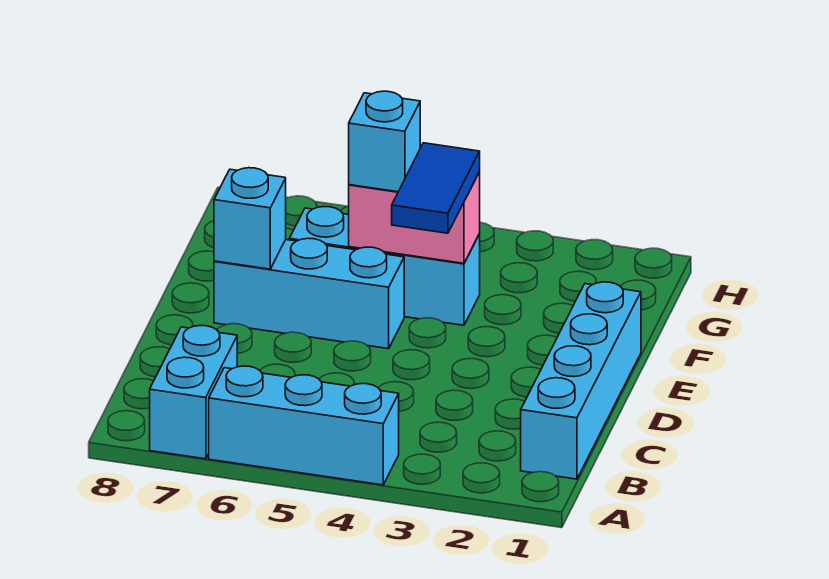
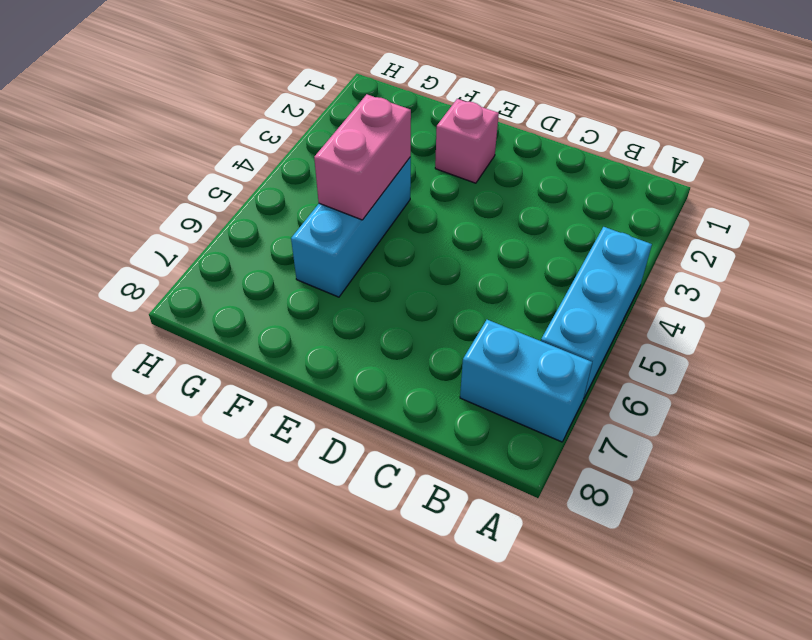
pink brick E2 level 1 -> none
none -> cyan brick B1:E1 level 1
none -> cyan brick E5:E7 level 1

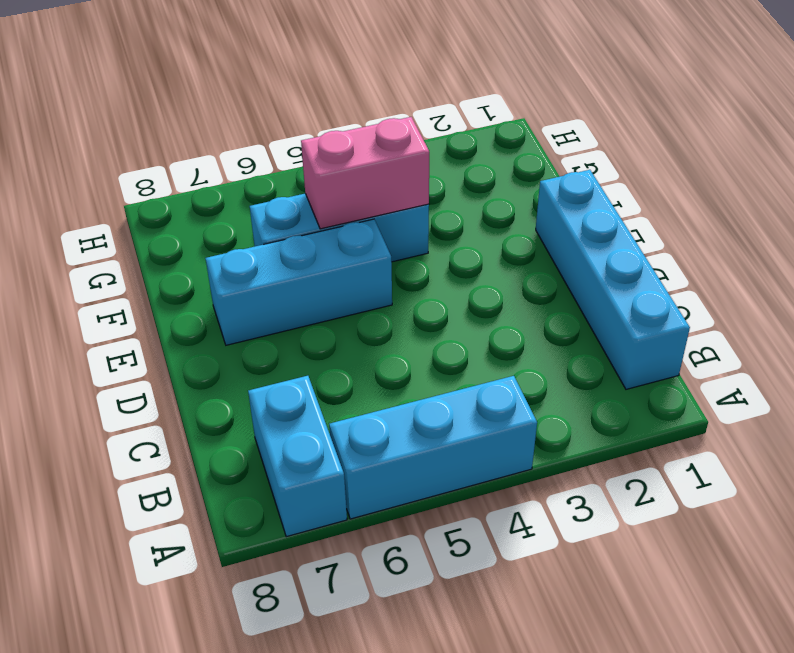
none -> cyan brick E7 level 2
none -> blue tile E4:F4 level 3

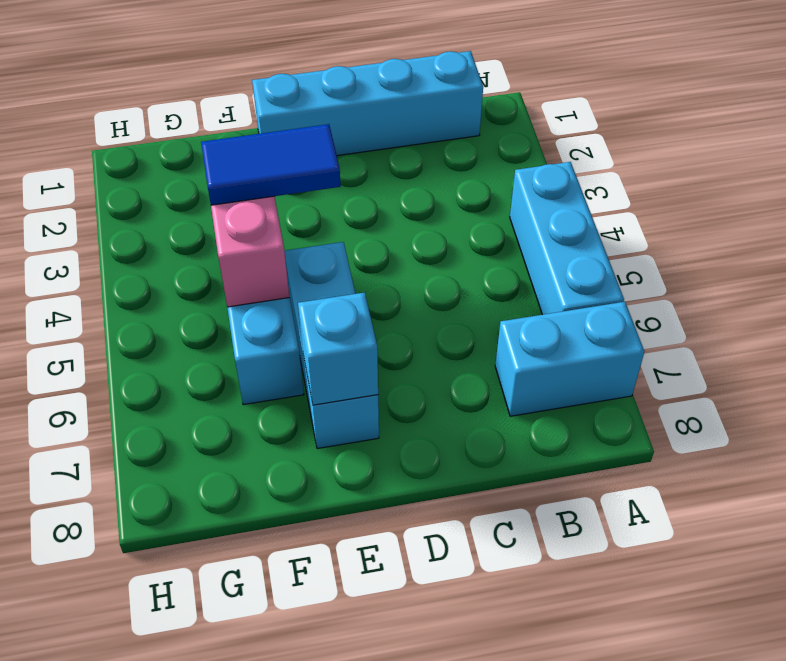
none -> cyan brick F5 level 3

